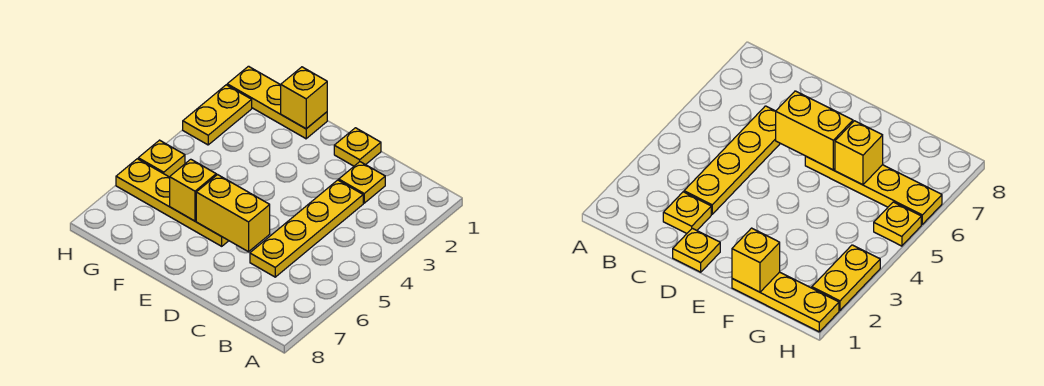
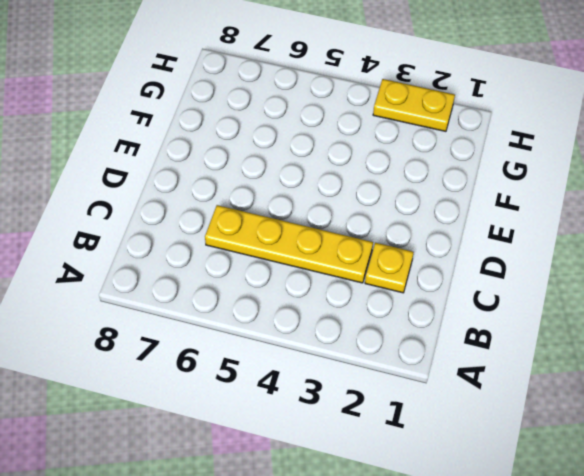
none -> yellow plate D1 level 1
none -> yellow plate E6:H6 level 1

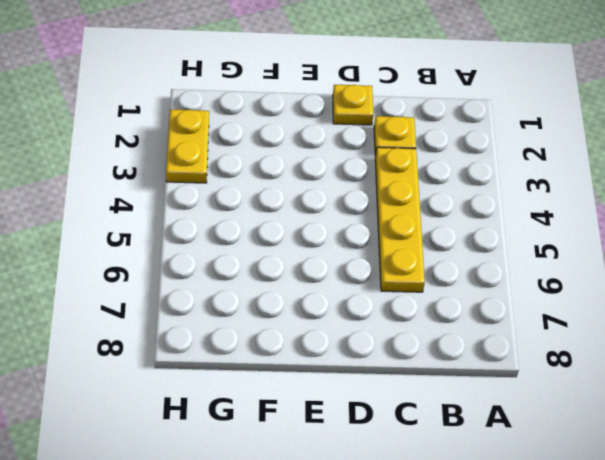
none -> yellow plate E6:H6 level 1
none -> yellow plate F1:H1 level 1

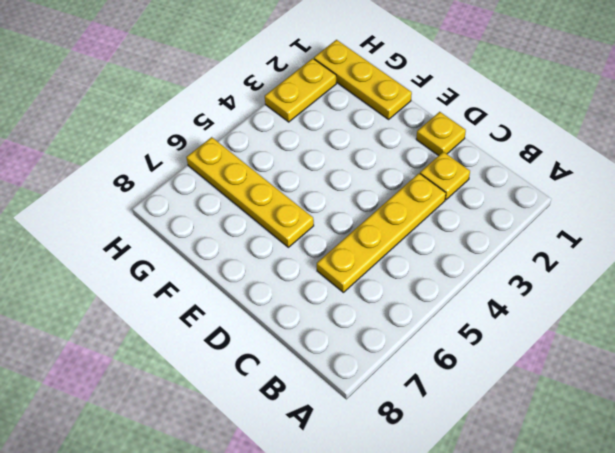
none -> yellow plate H5 level 1
none -> yellow brick D6:E6 level 2

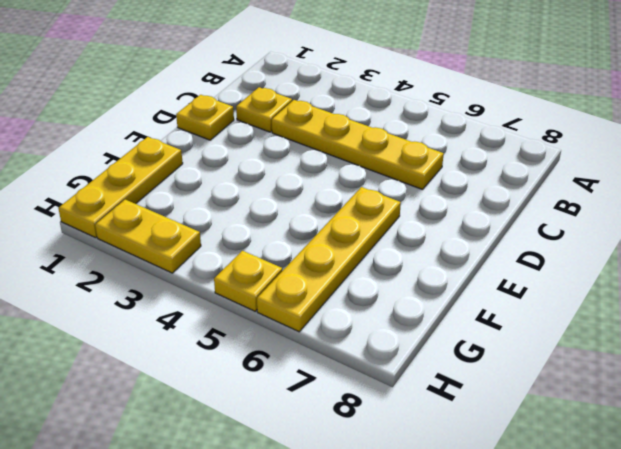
none -> yellow brick D6:E6 level 2
none -> yellow brick F1 level 2

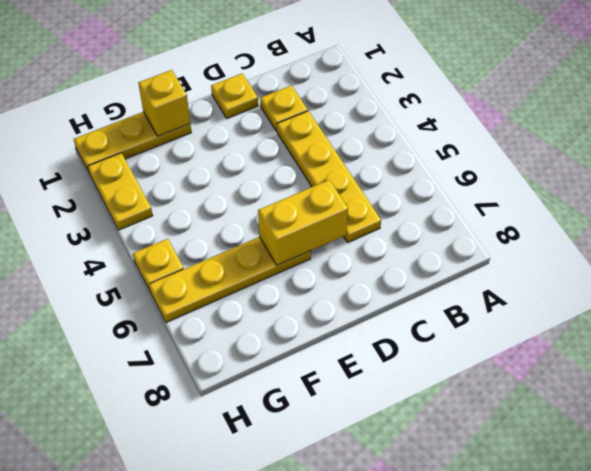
none -> yellow brick F6 level 2

